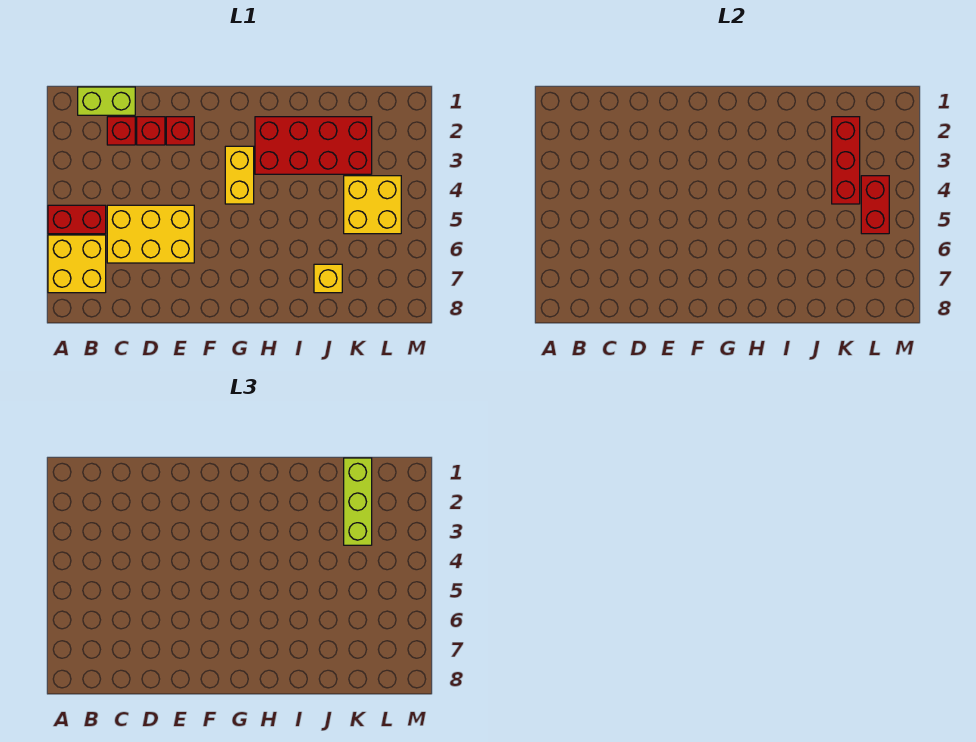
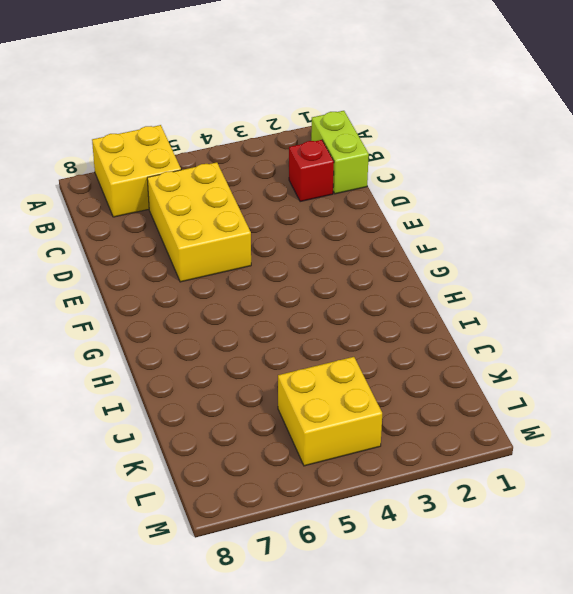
none -> red brick A5:B5 level 1
none -> red brick D2 level 1
none -> red brick E2 level 1

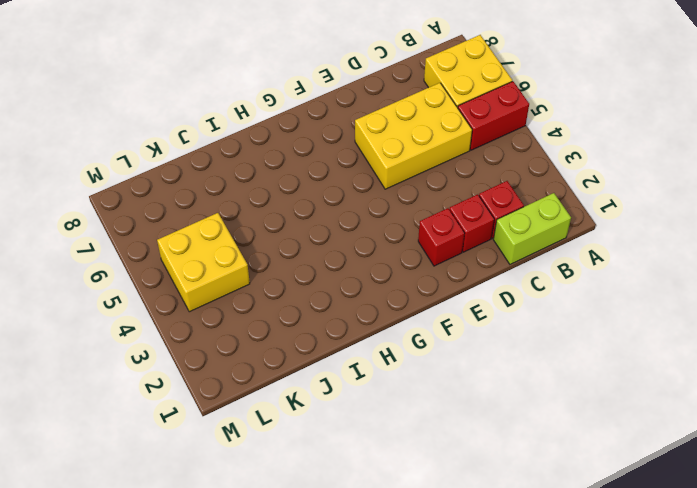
none -> yellow brick G3:G4 level 1
none -> red brick H2:K3 level 1
none -> yellow brick J7 level 1

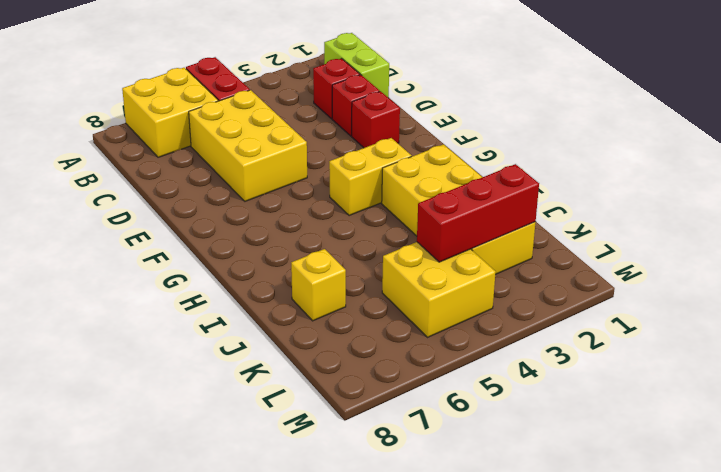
yellow brick H2:K3 level 1 -> red brick H2:K3 level 1
none -> red brick L4:L5 level 2
none -> lime brick K1:K3 level 3

